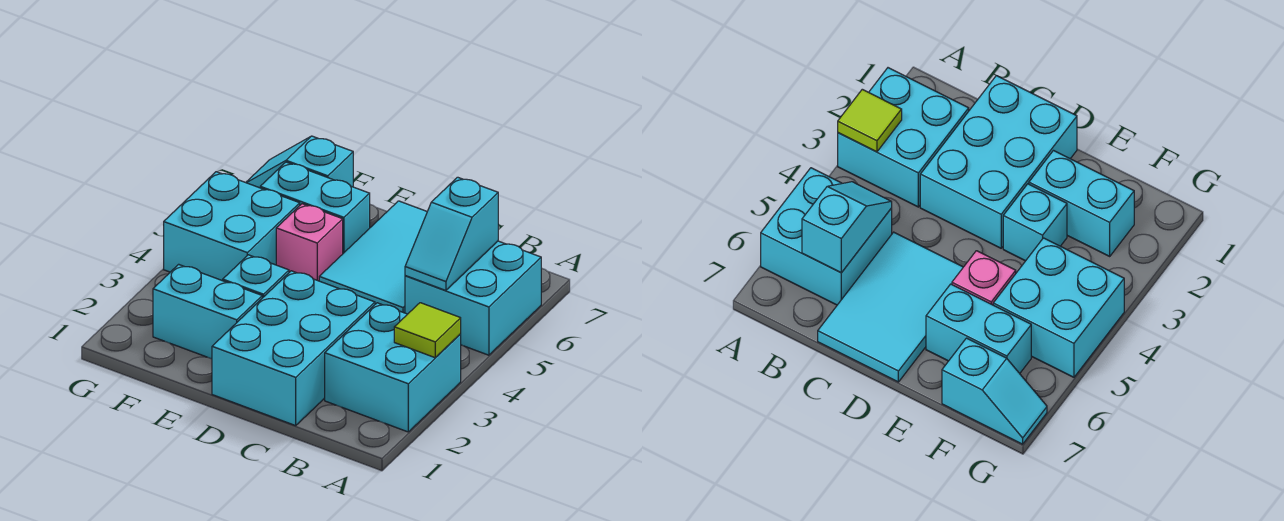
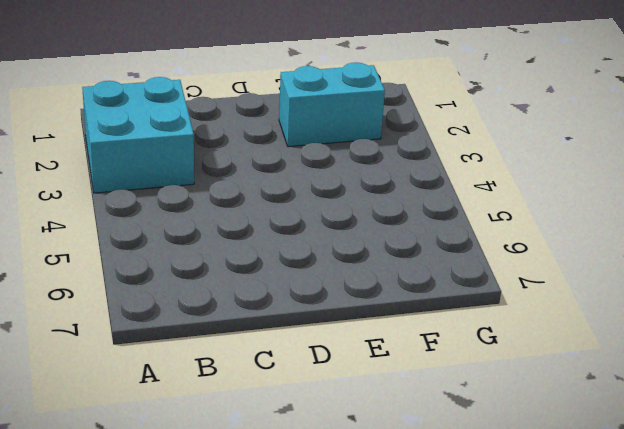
none -> cyan brick A5:B6 level 1
none -> cyan brick C1:D3 level 1
none -> cyan tile C5:D7 level 1

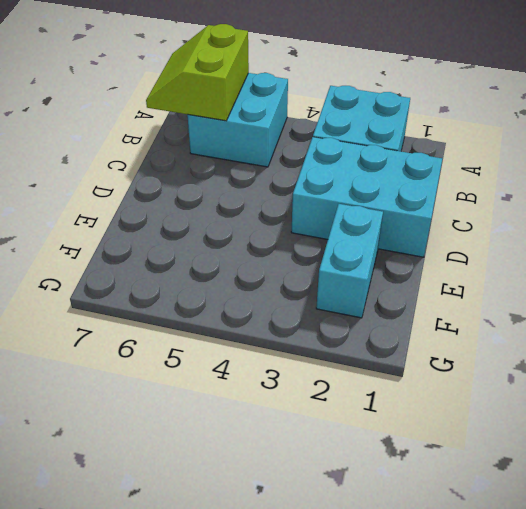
lime slope A6:B7 level 2 top 6 -> cyan slope B5:B6 level 2 top 6
none -> cyan tile C5:D7 level 1
none -> cyan brick E3 level 1
none -> pink brick E5 level 1

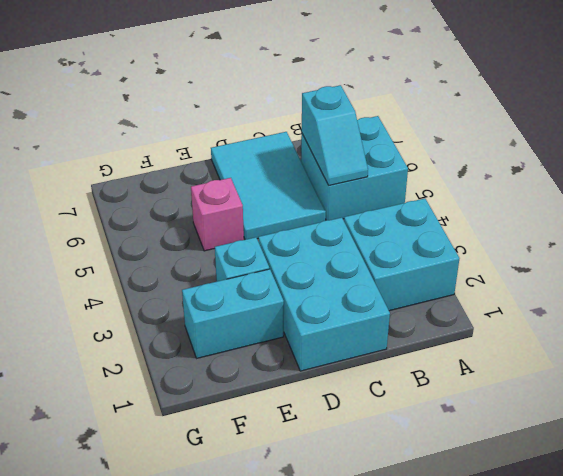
none -> cyan brick E6:F6 level 1
none -> cyan brick F4:G5 level 1
none -> cyan slope F7:G7 level 1 top F

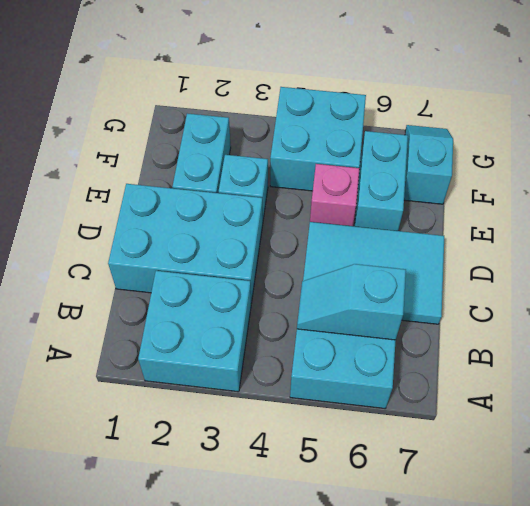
none -> lime tile A3 level 2

